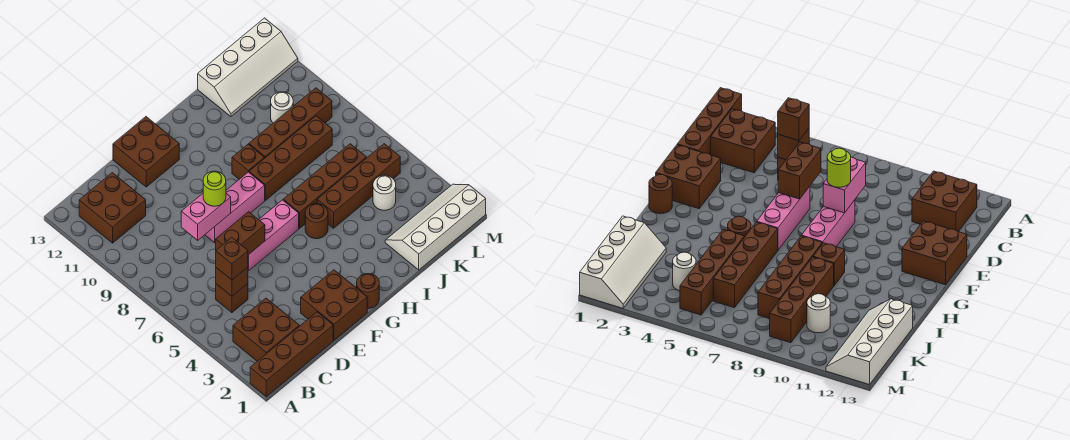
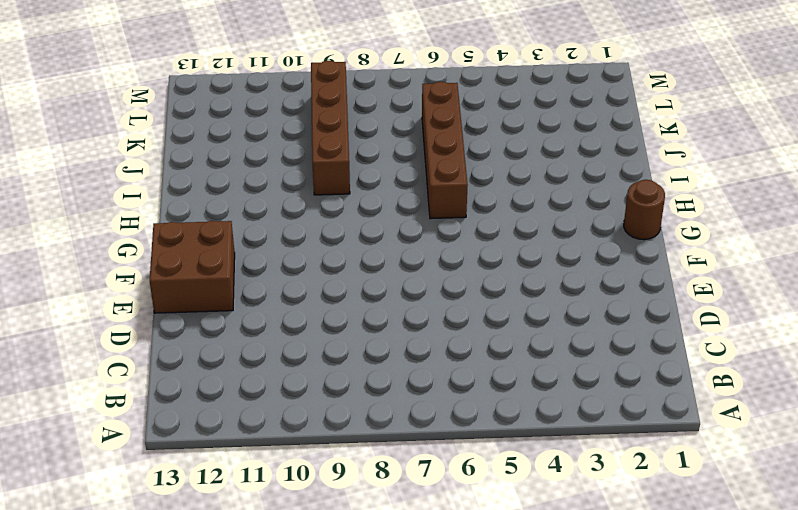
none -> brown brick A1:D1 level 1
none -> brown brick B2:C3 level 1
none -> brown brick B11:C12 level 1

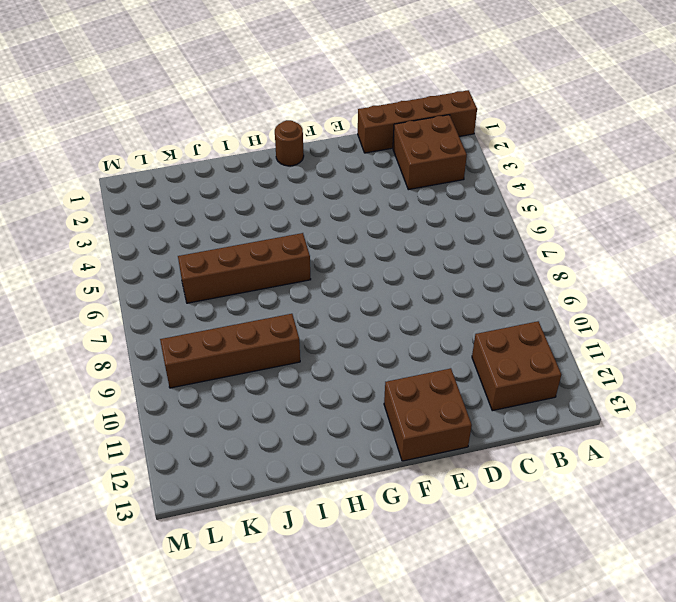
none -> brown brick C5 level 1
none -> brown brick E1:F2 level 1
none -> pink brick E6:G6 level 1

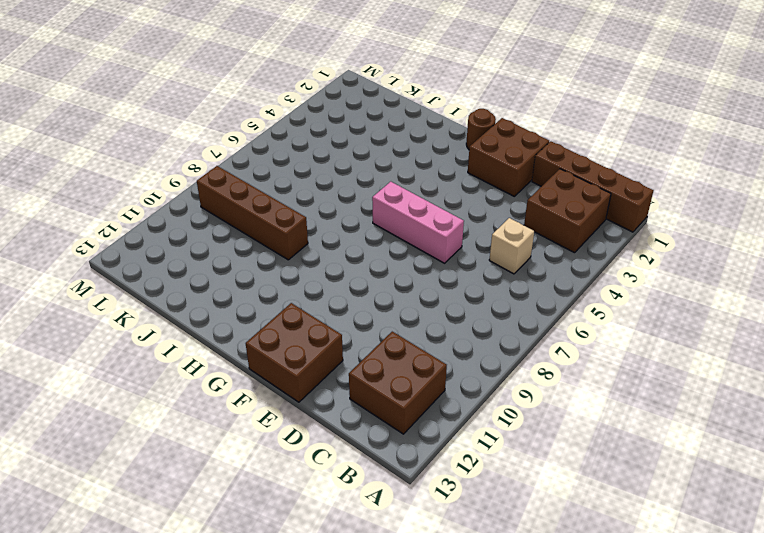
tan brick C5 level 1 -> brown brick C5 level 1
none -> pink brick E8:G8 level 1
none -> brown round brick H5 level 1
none -> brown brick H6:K6 level 1

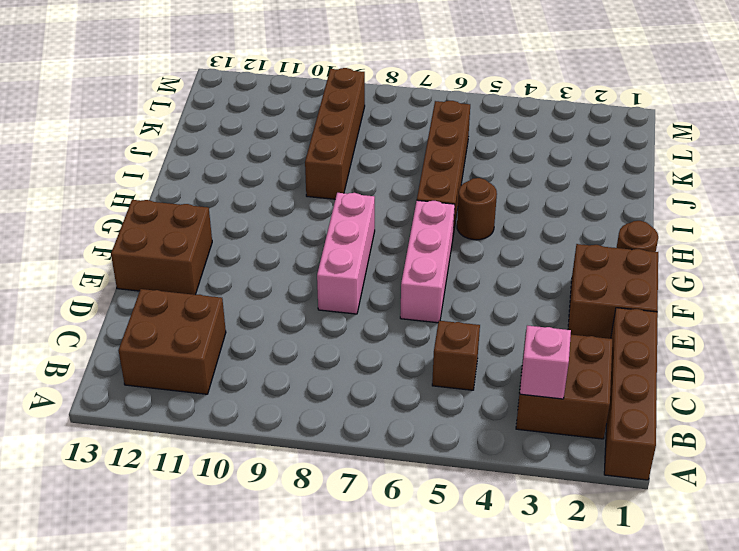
pink brick B3 level 2 -> none
none -> brown brick H8:K8 level 1
none -> brown brick H9 level 1
none -> brown brick I5:L5 level 1

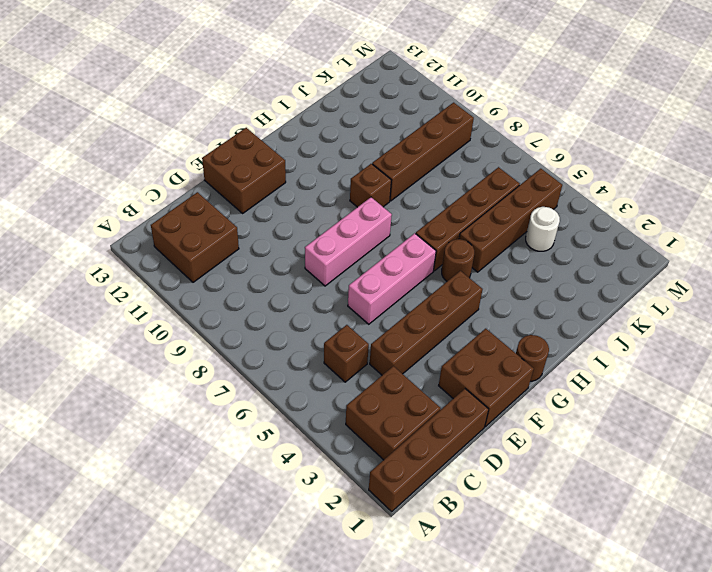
brown brick D4:G4 level 1 -> brown brick H8:K8 level 1
none -> white slope J1:M2 level 1 top 1
none -> white slope J12:M13 level 1 top 13
none -> white round brick K10 level 1

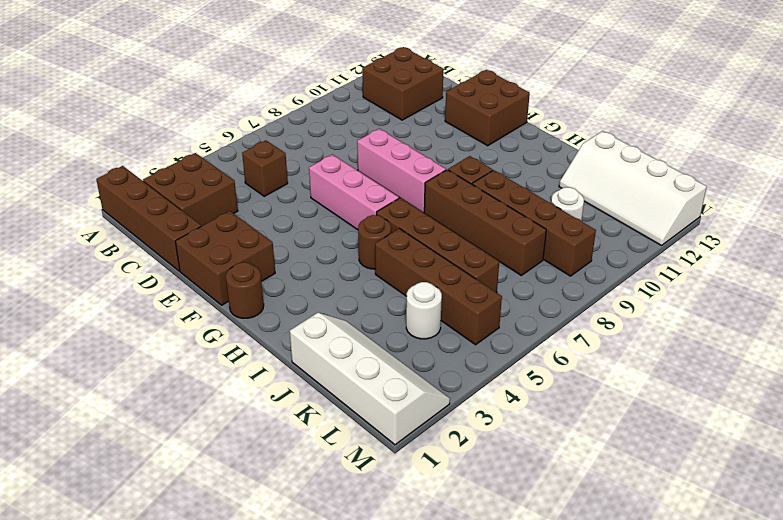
none -> brown brick C5 level 2
none -> brown brick D6:E6 level 2
none -> pink brick D8:E8 level 2

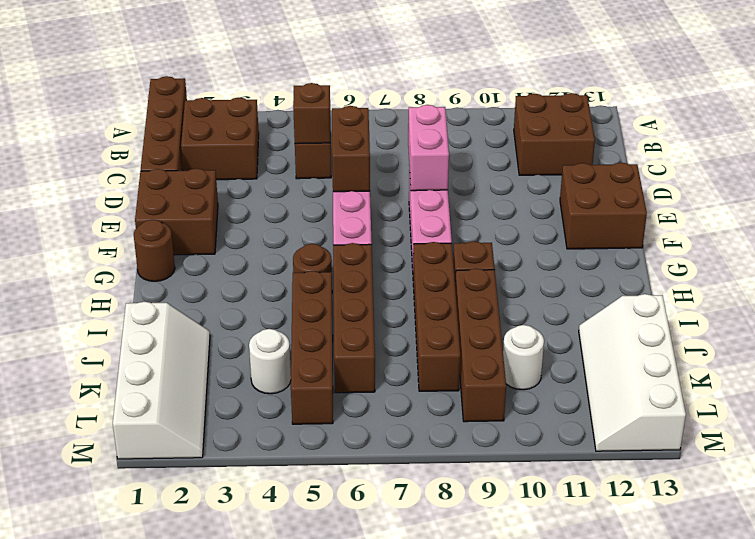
none -> brown brick C5 level 3
none -> lime round brick E8 level 3

